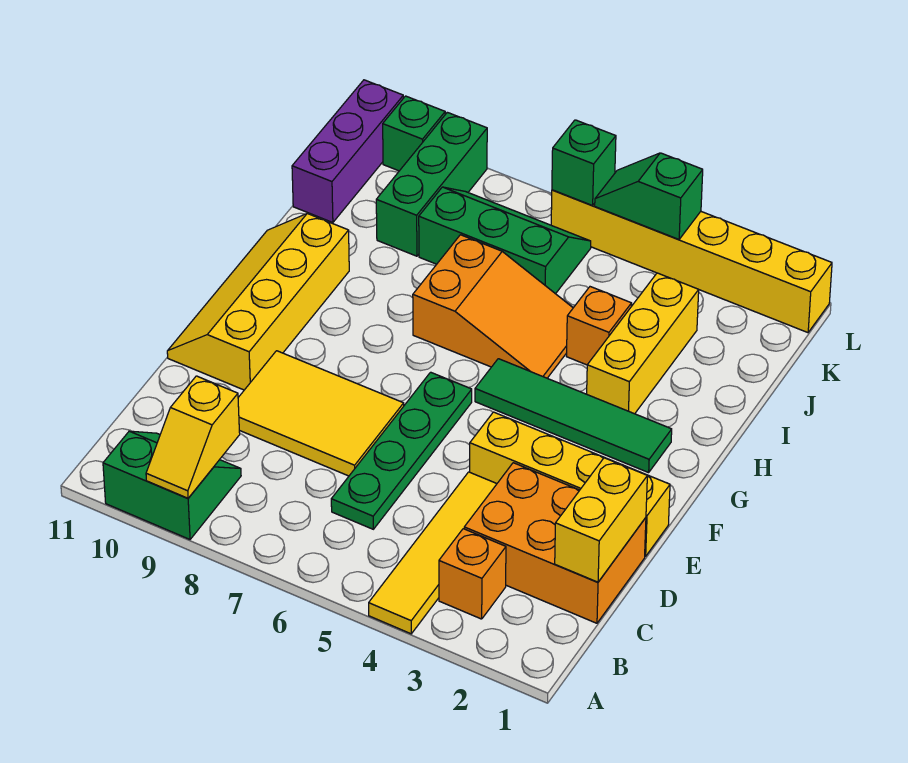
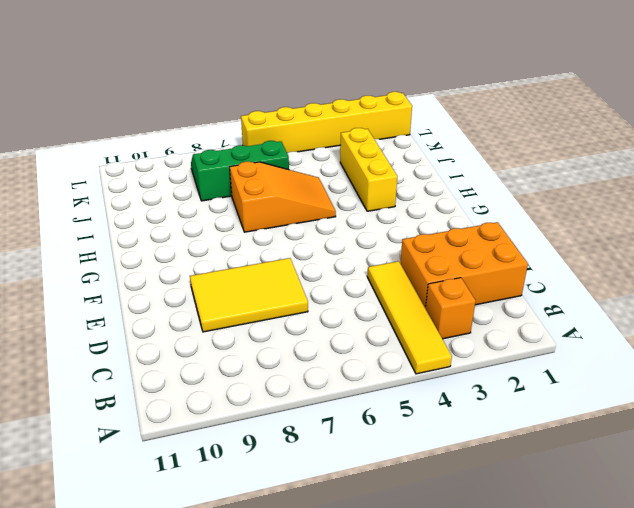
none -> green slope A9:B10 level 1 top A
none -> green plate C6:F6 level 1
none -> yellow brick E1:E4 level 1

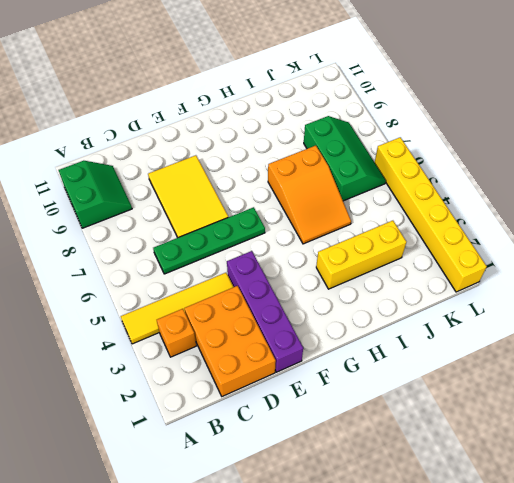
purple brick E1:E4 level 1 -> yellow brick E1:E4 level 1
none -> yellow slope E10:H11 level 1 top 10
none -> green tile G2:G5 level 1
none -> orange brick I4 level 1

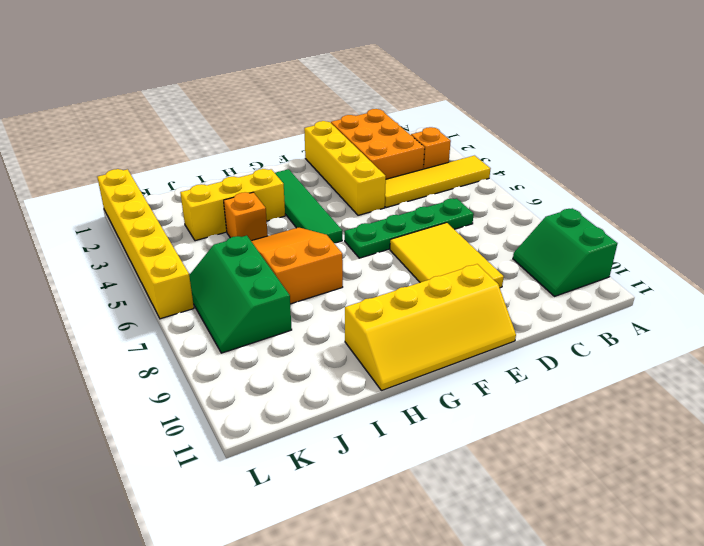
none -> green brick J9:L9 level 1
none -> purple brick J11:L11 level 1
none -> green brick L10 level 1

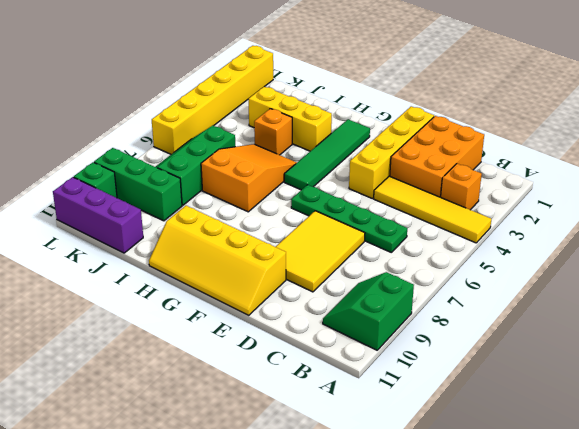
none -> yellow slope A9:B9 level 2 top B
none -> yellow brick C1:D1 level 2
none -> green slope L4:L5 level 2 top 4

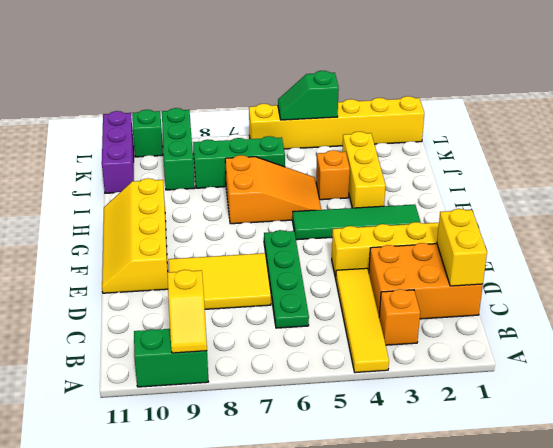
none -> green brick L6 level 2

